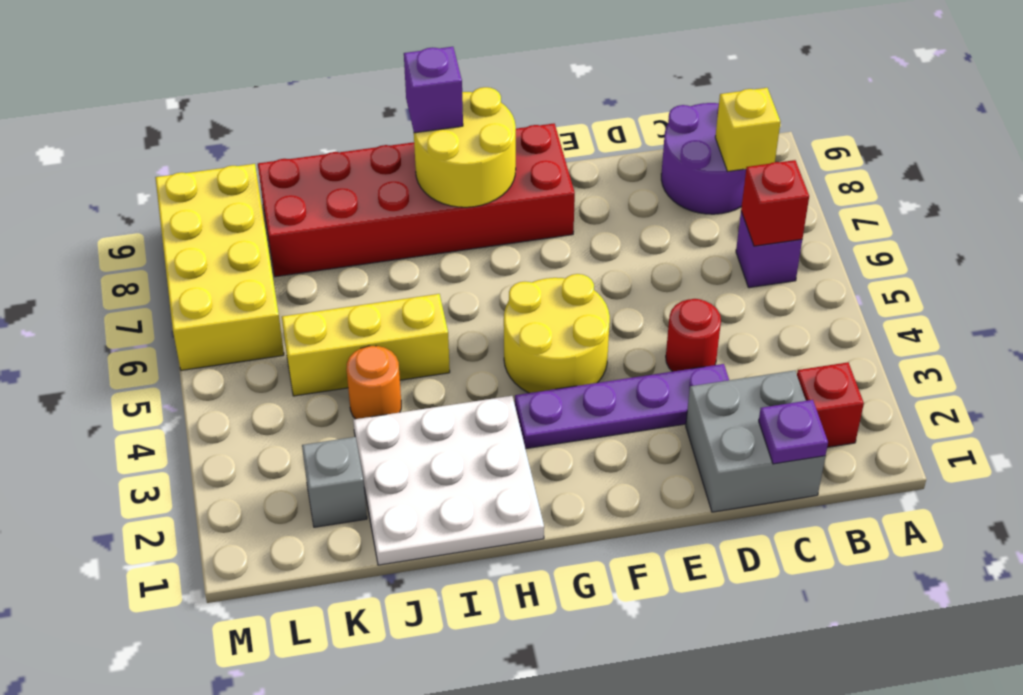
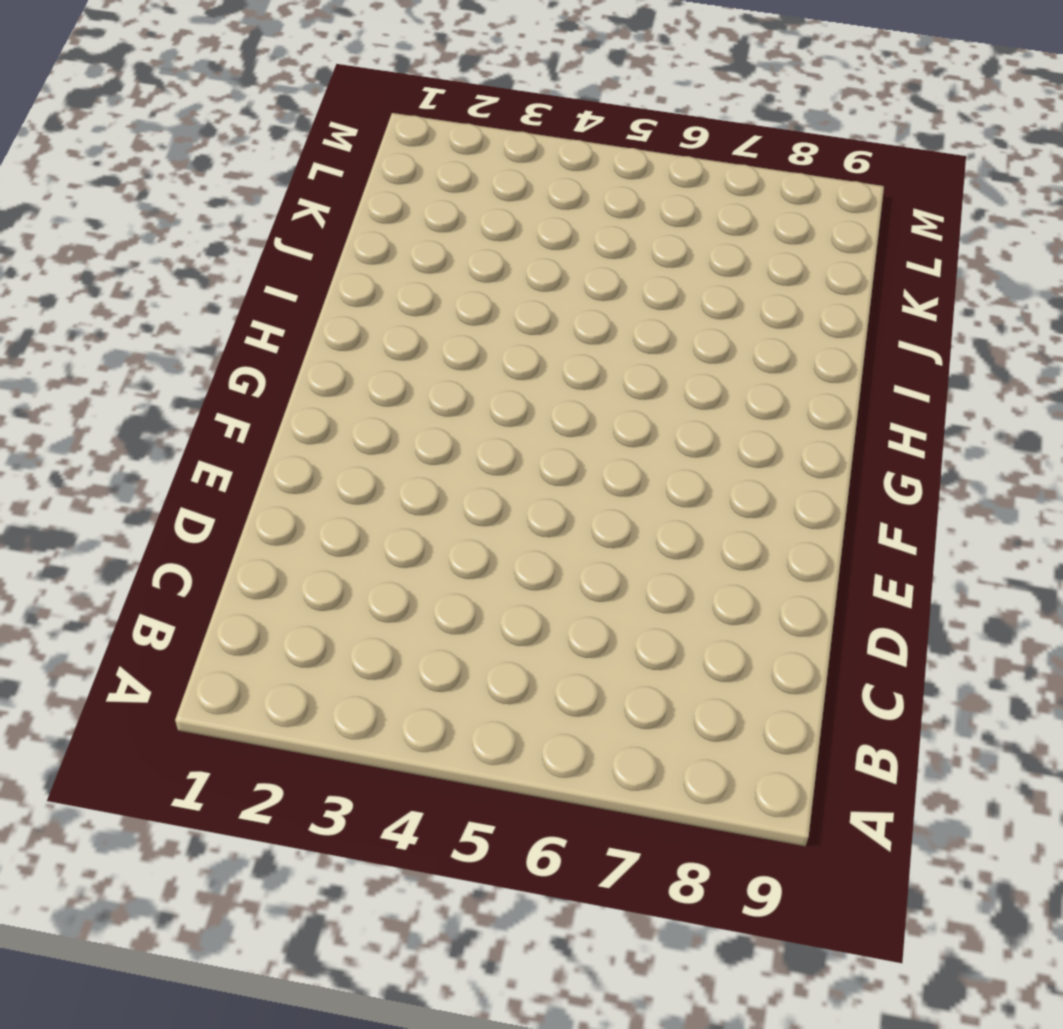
none -> red brick B2 level 1
none -> purple brick B6 level 1
none -> purple round brick B8:C9 level 1

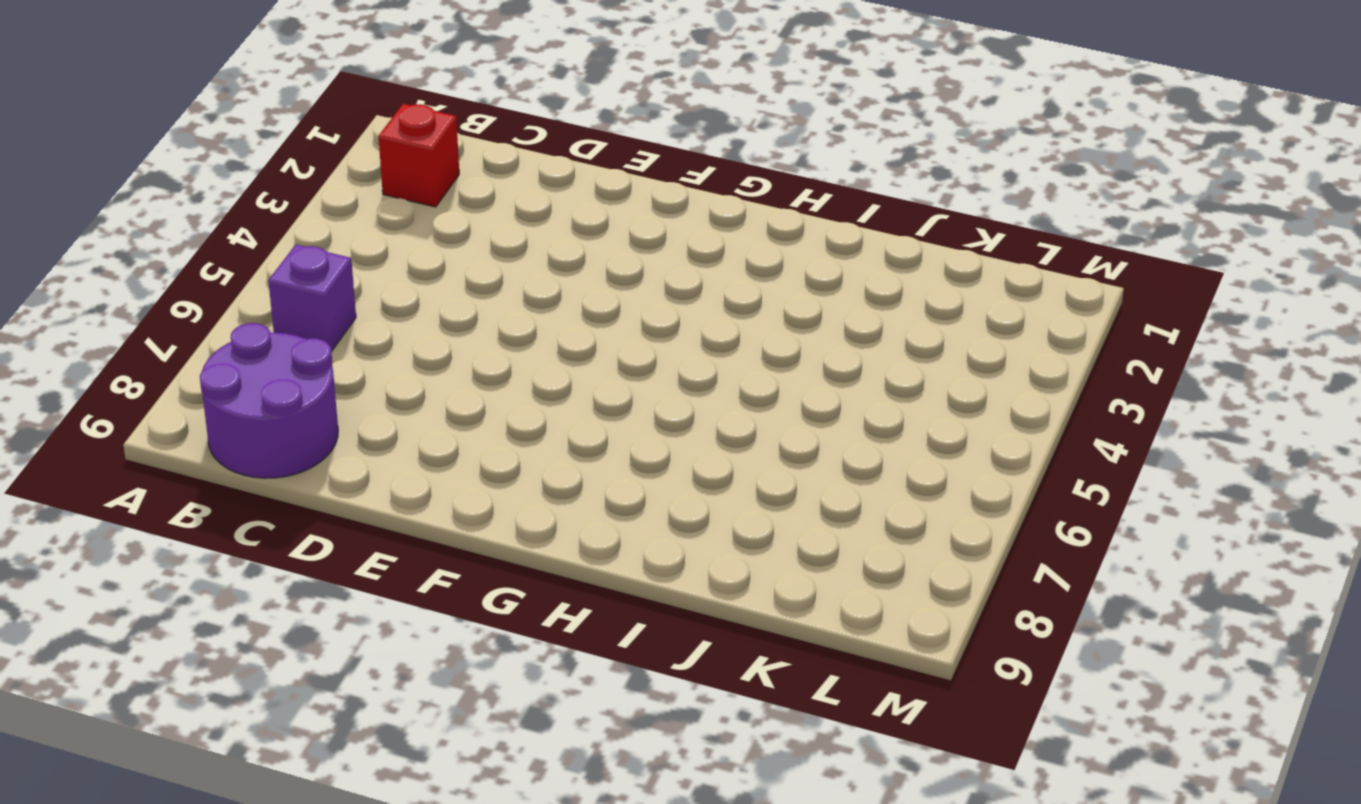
none -> grey brick C1:D2 level 1
none -> purple plate D3:G3 level 1
none -> red round brick D4 level 1

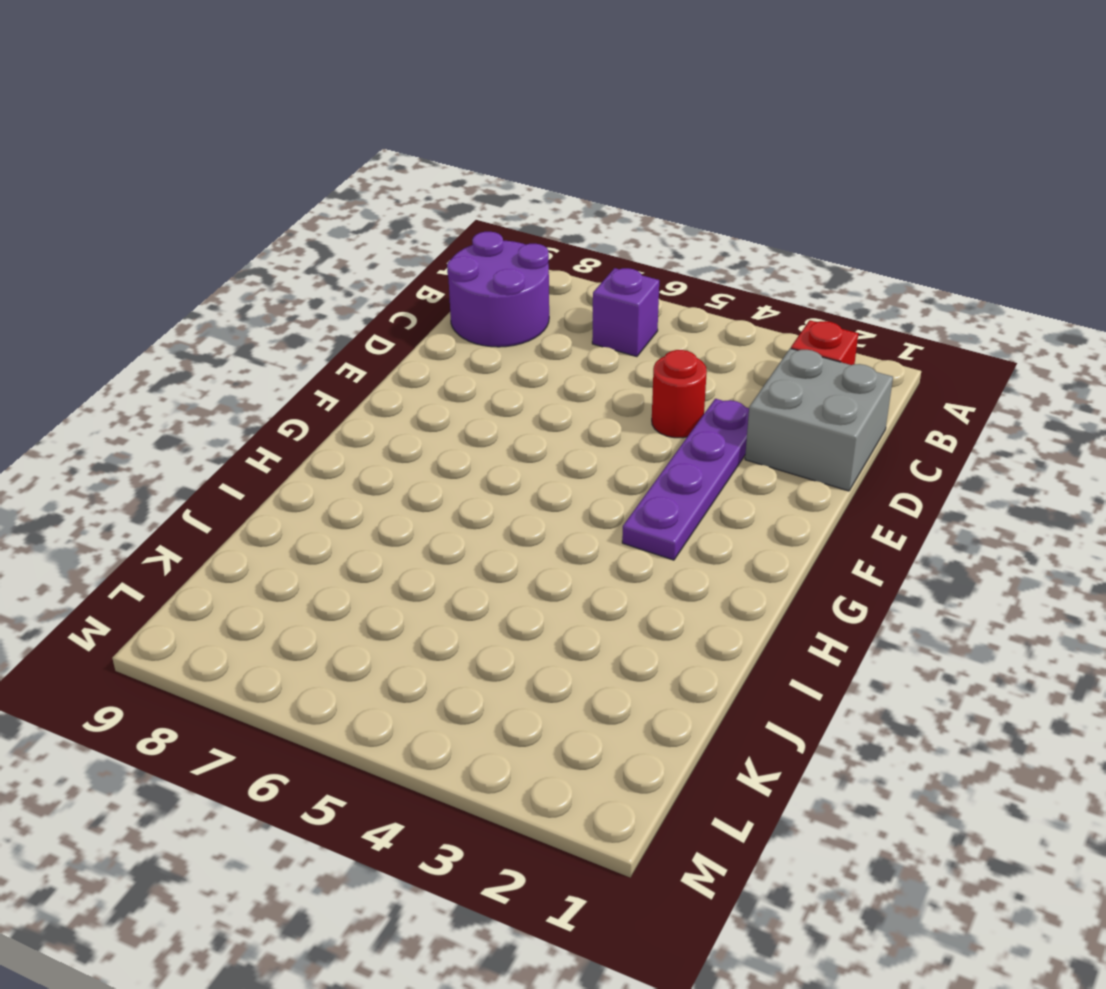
none -> yellow round brick F4:G5 level 1
none -> red brick F8:K9 level 1
none -> white plate H1:J3 level 1

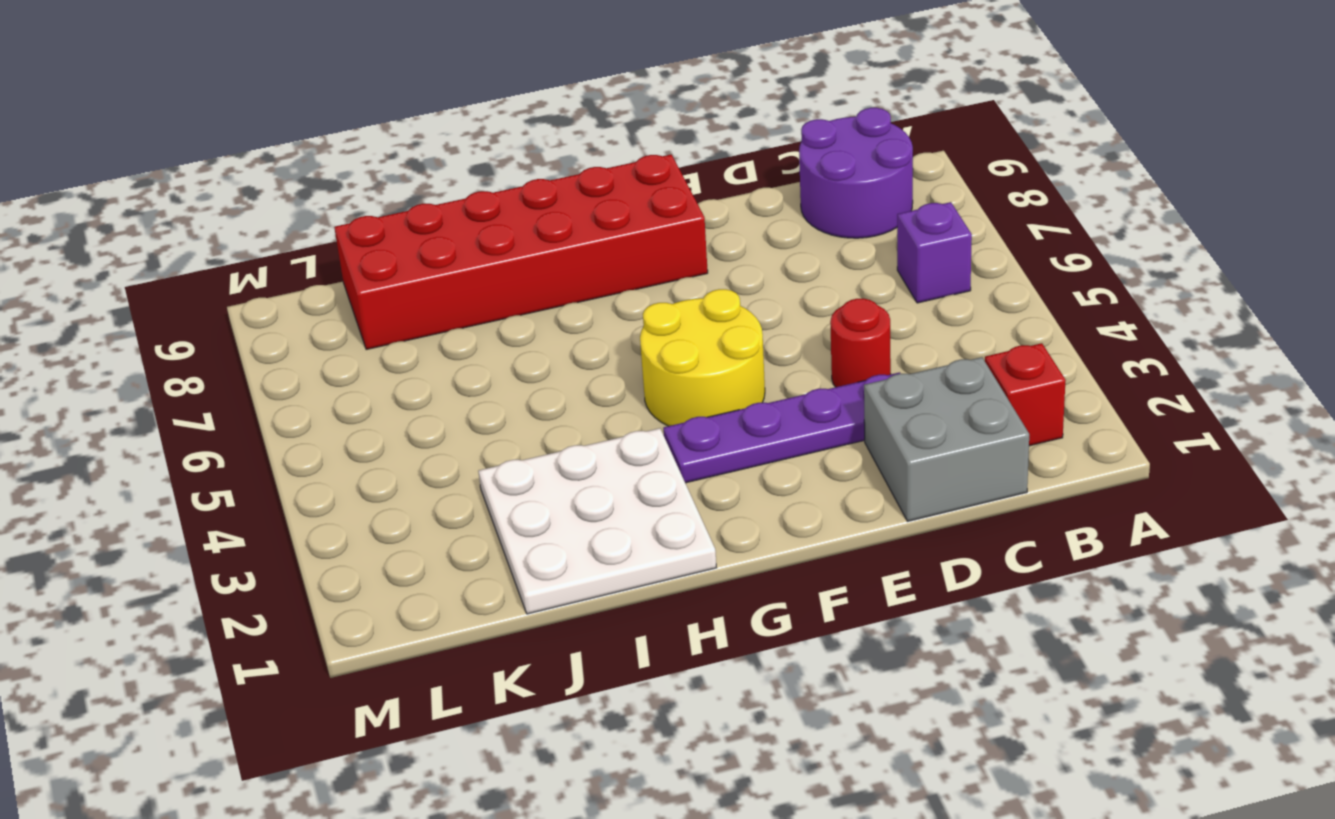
none -> yellow brick I5:K5 level 1
none -> orange round brick J4 level 1
none -> grey brick K2 level 1

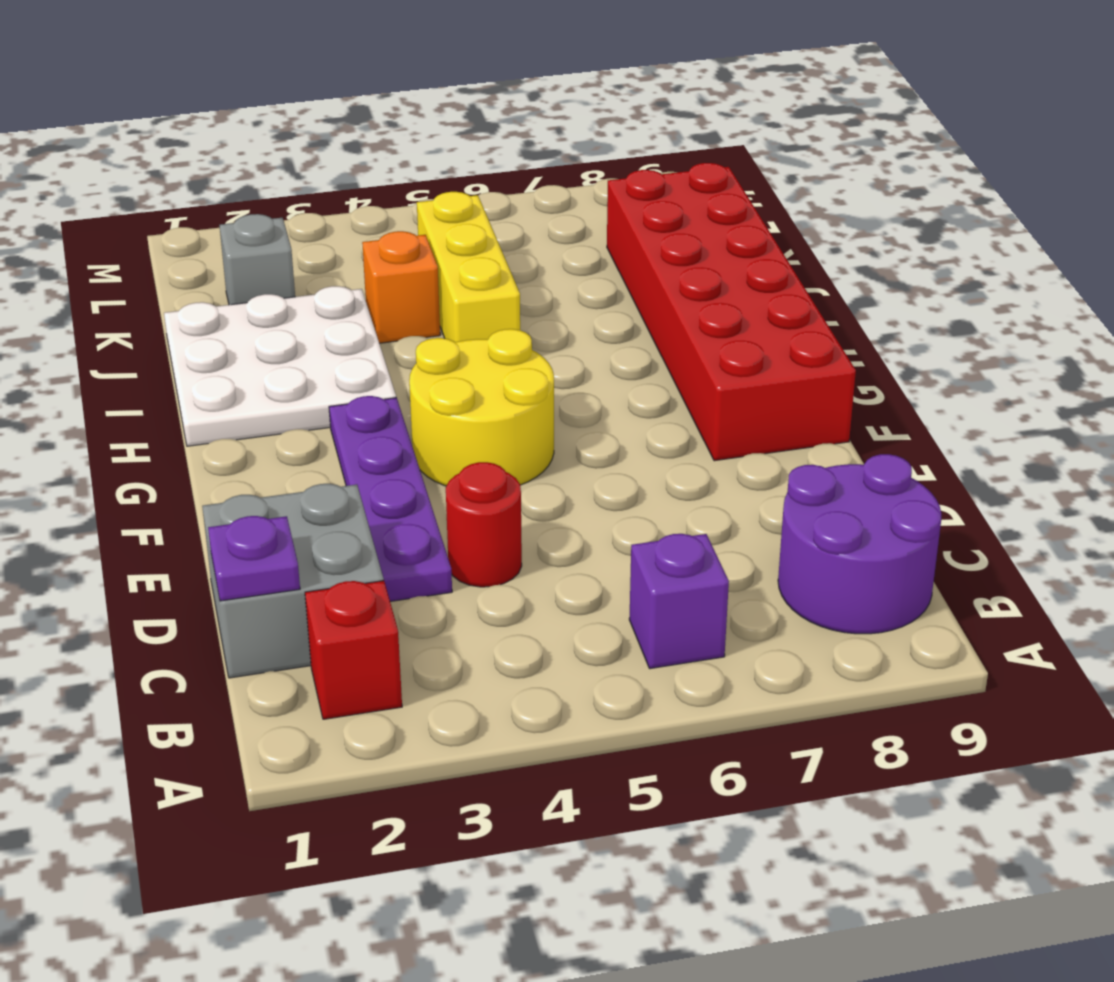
orange brick J4 level 1 -> orange round brick J4 level 1
none -> yellow brick L6:M9 level 1
none -> red brick B6 level 2
none -> yellow brick B8 level 2

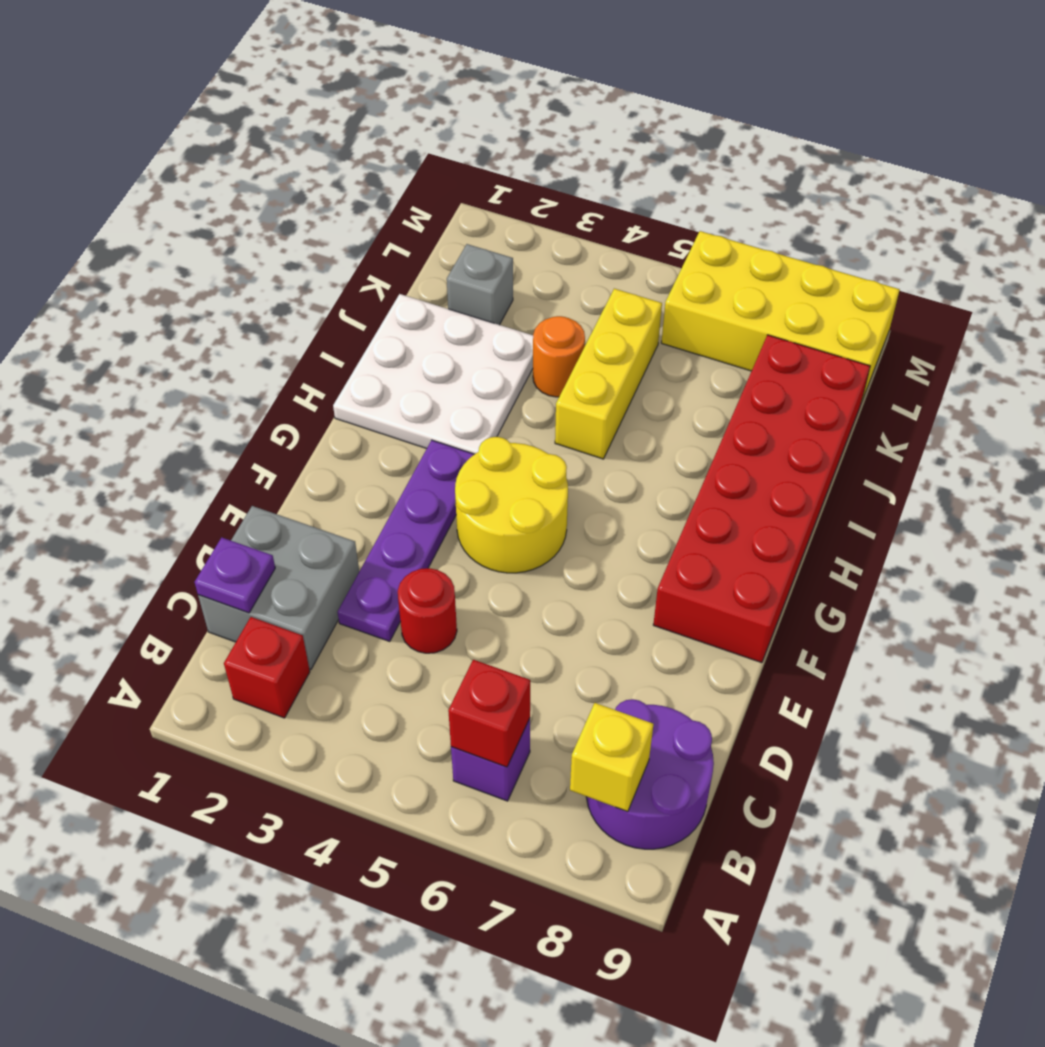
none -> yellow round brick G8:H9 level 2
none -> purple brick H9 level 3

